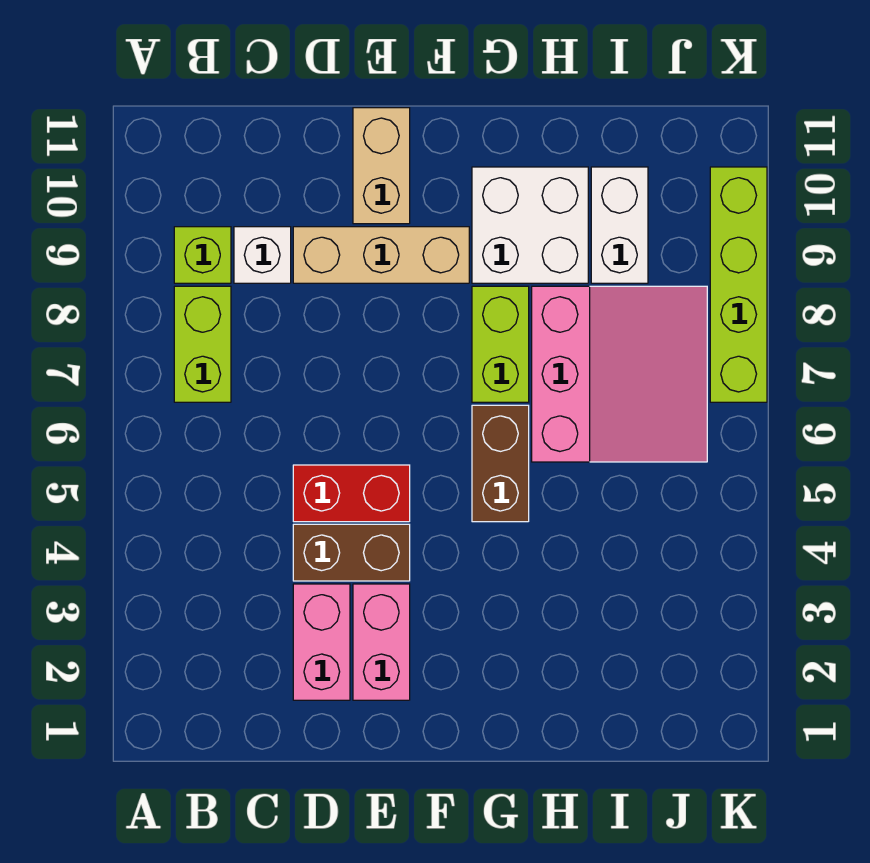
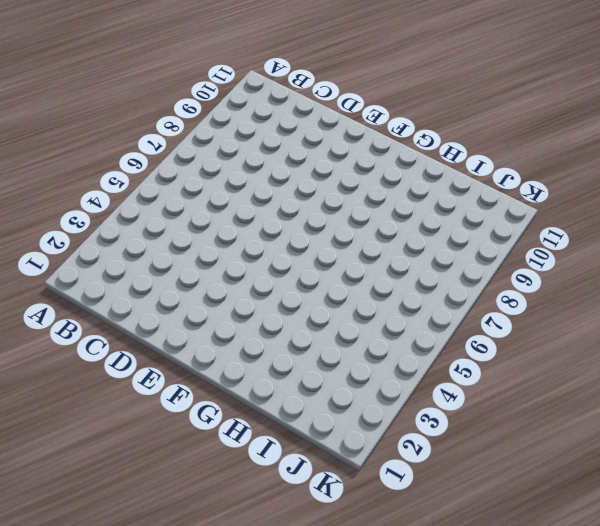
none -> lime brick B7:B8 level 1
none -> lime brick B9 level 1
none -> white brick C9 level 1

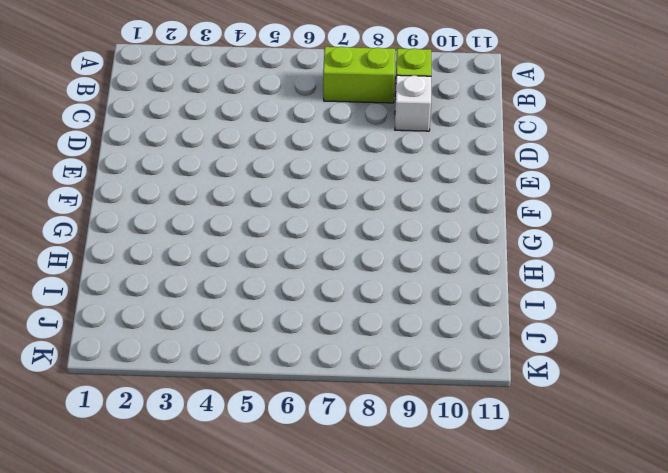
none -> pink brick D2:D3 level 1
none -> brown brick D4:E4 level 1
none -> red brick D5:E5 level 1

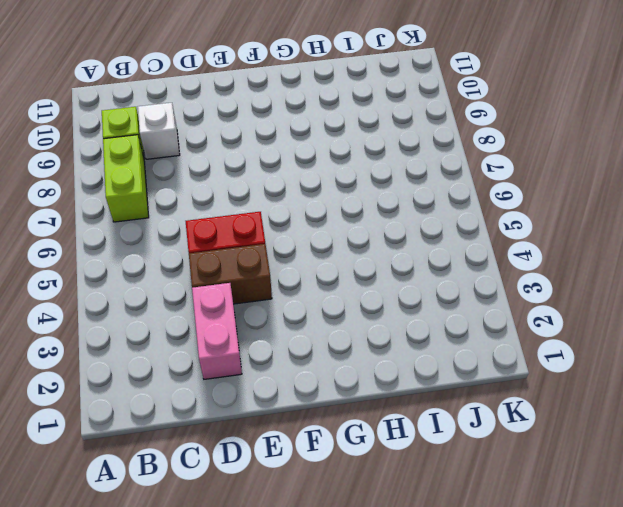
none -> tan brick D9:F9 level 1
none -> pink brick E2:E3 level 1
none -> tan brick E10:E11 level 1

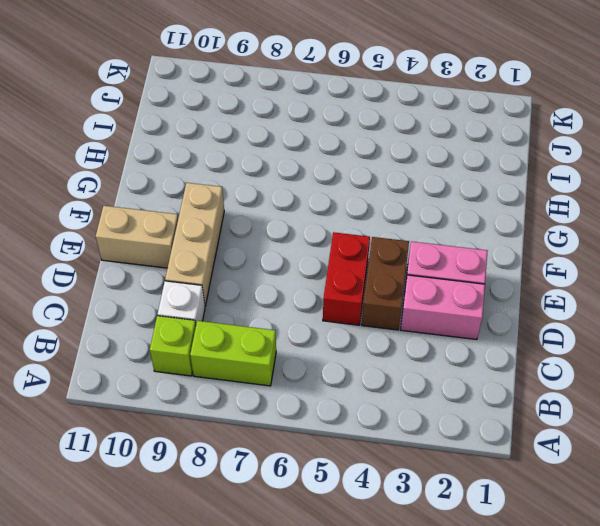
none -> brown brick G5:G6 level 1
none -> lime brick G7:G8 level 1
none -> white brick G9:H10 level 1

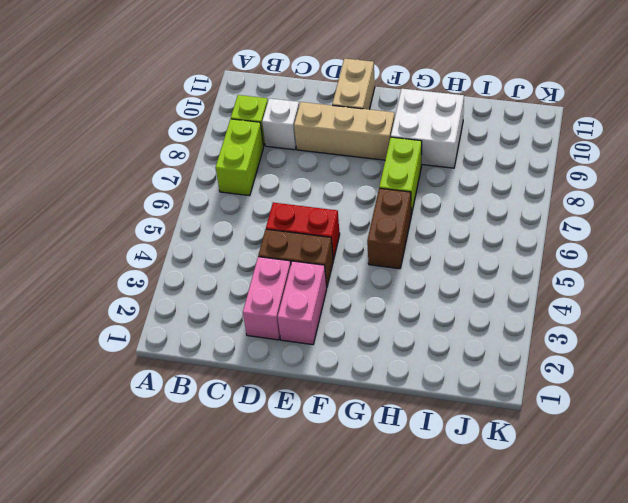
none -> pink slope H6:J8 level 1 top H
none -> white brick I9:I10 level 1
none -> lime brick K7:K10 level 1

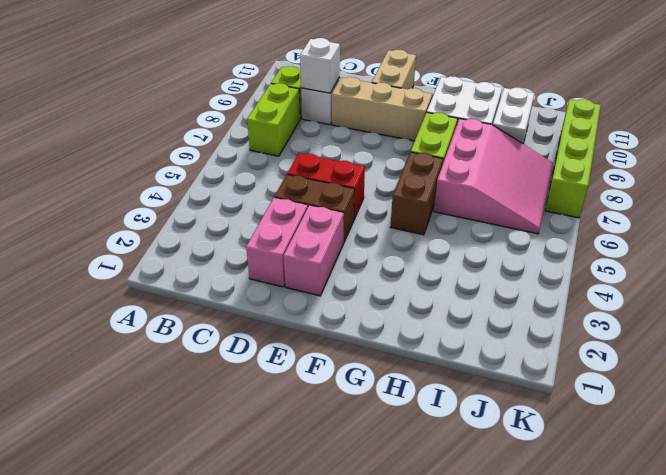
white brick C9 level 2 -> none

